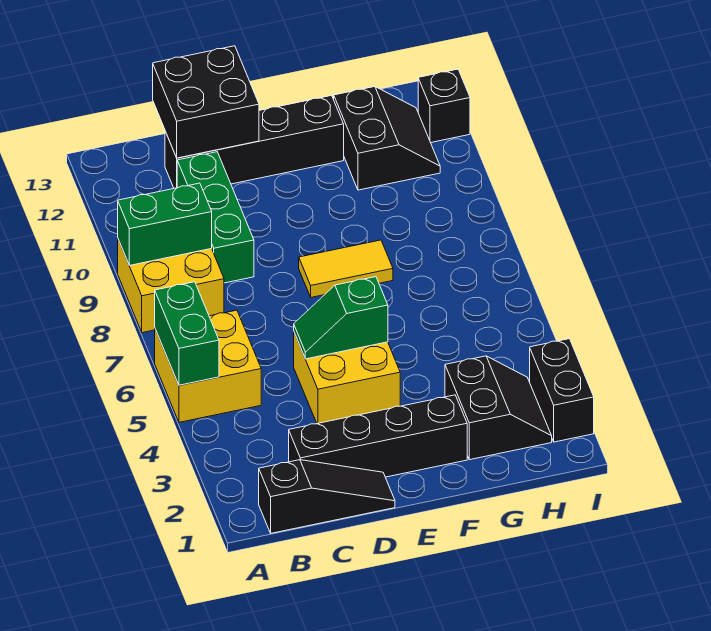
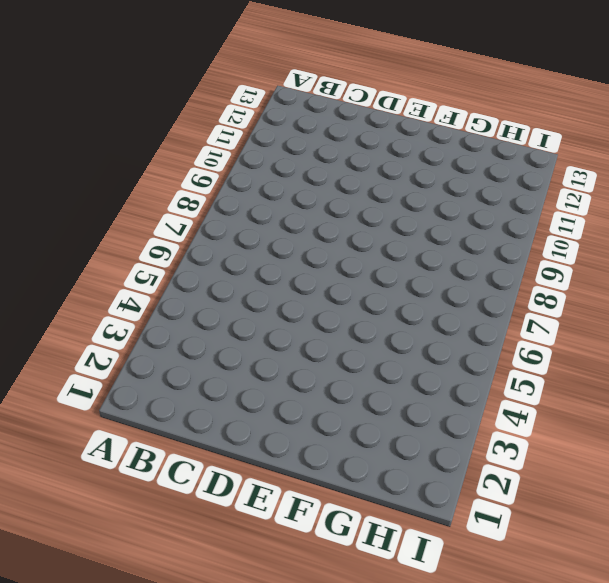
none -> yellow brick A5:B6 level 1
none -> yellow brick A8:B9 level 1
none -> black slope B1:D1 level 1 top B

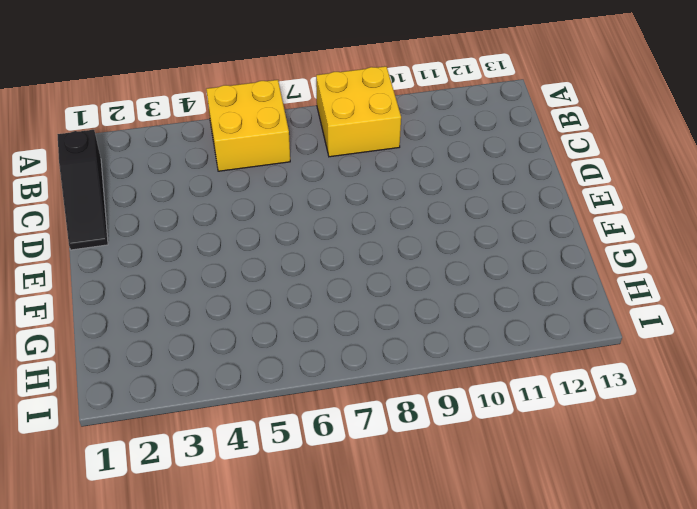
none -> black brick C2:F2 level 1
none -> green brick C9:C11 level 1
none -> black brick C12:F12 level 1

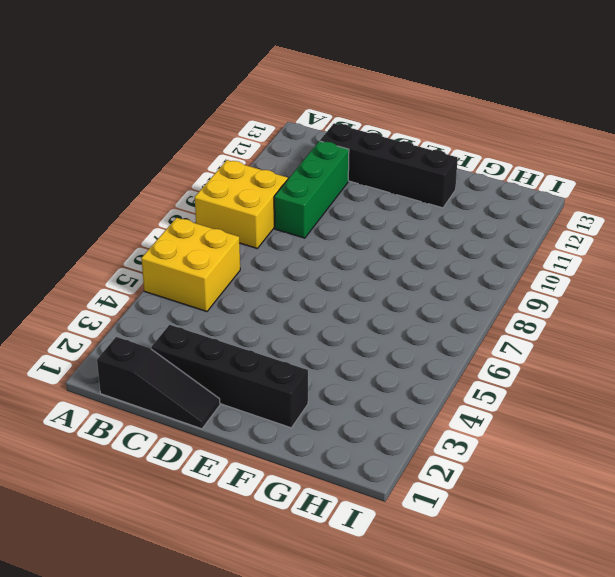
none -> yellow brick D4:E5 level 1
none -> yellow tile E8:F8 level 1
none -> black slope G2:H3 level 1 top G

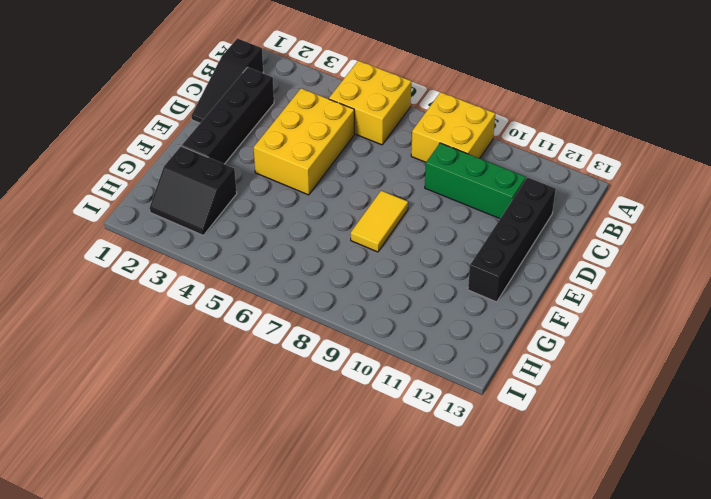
yellow brick C4:E5 level 1 -> yellow brick D4:E5 level 1
none -> black slope G11:H12 level 1 top G
none -> black brick I2:I3 level 1
none -> black brick I12 level 1

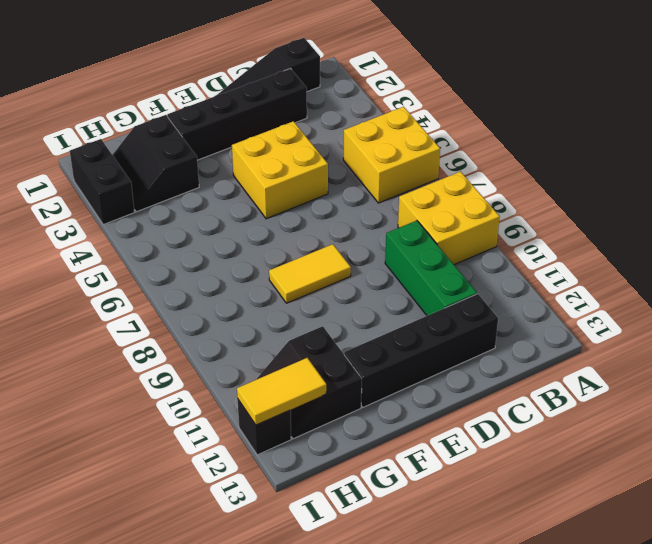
yellow tile H12:I12 level 2 -> none
none -> green brick A5:A6 level 2
none -> green brick A9:B9 level 2
none -> black brick C12:D13 level 2

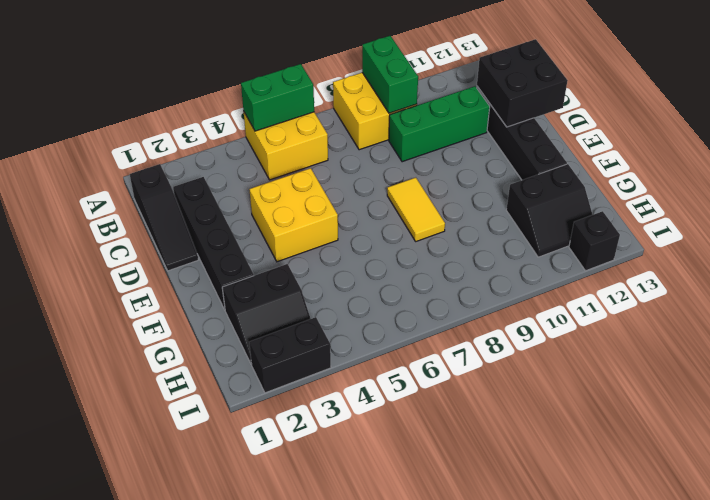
none -> green slope D5:E5 level 2 top E

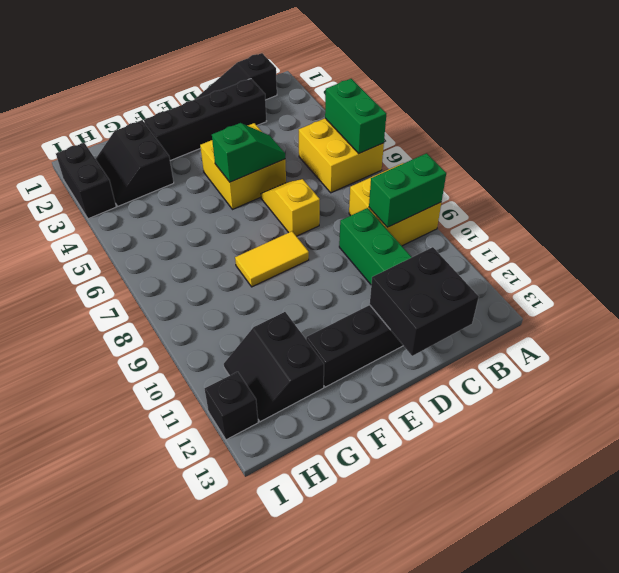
yellow slope D6:D7 level 1 top 7 -> none

